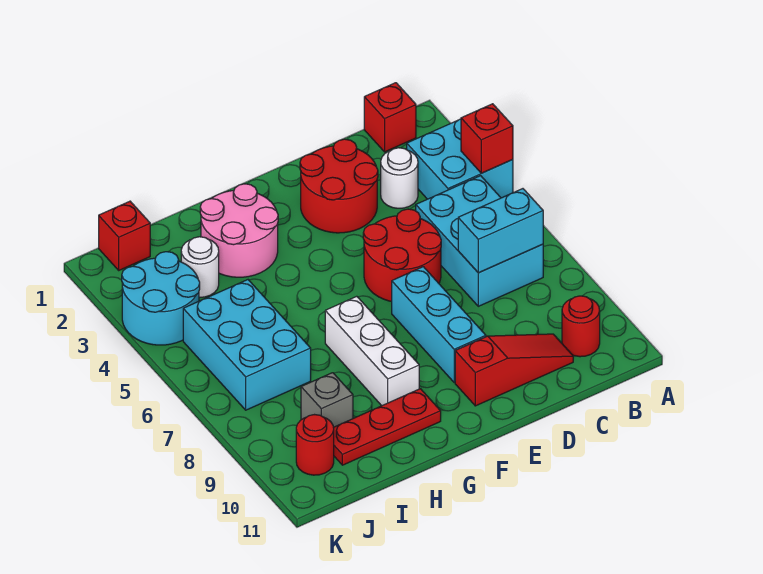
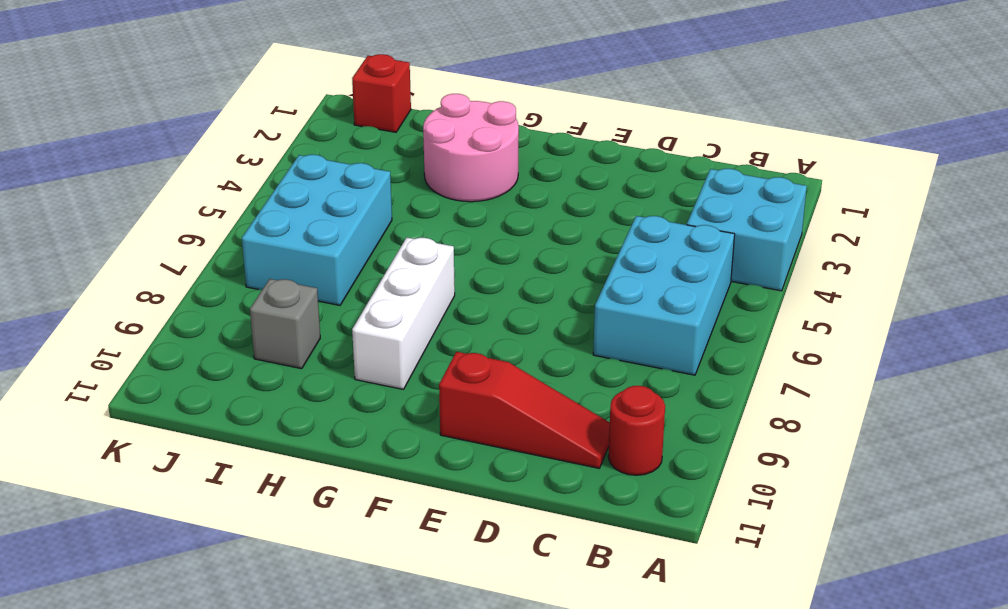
none -> red brick B1 level 1
none -> white round brick C3 level 1
none -> red round brick D2:E3 level 1

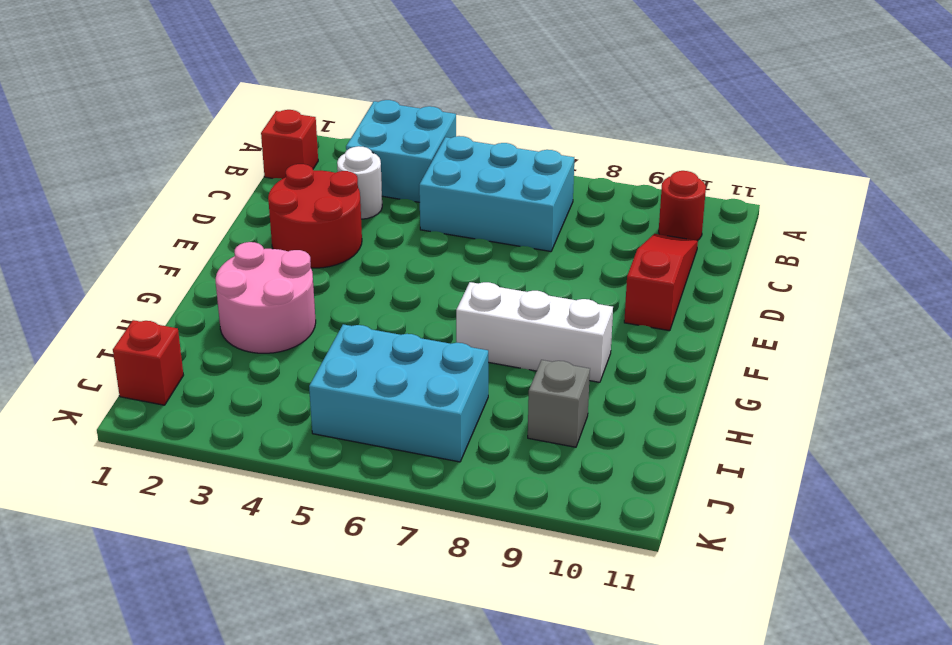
none -> red round brick D5:E6 level 1
none -> cyan brick E7:E9 level 1
none -> red plate G10:I10 level 1

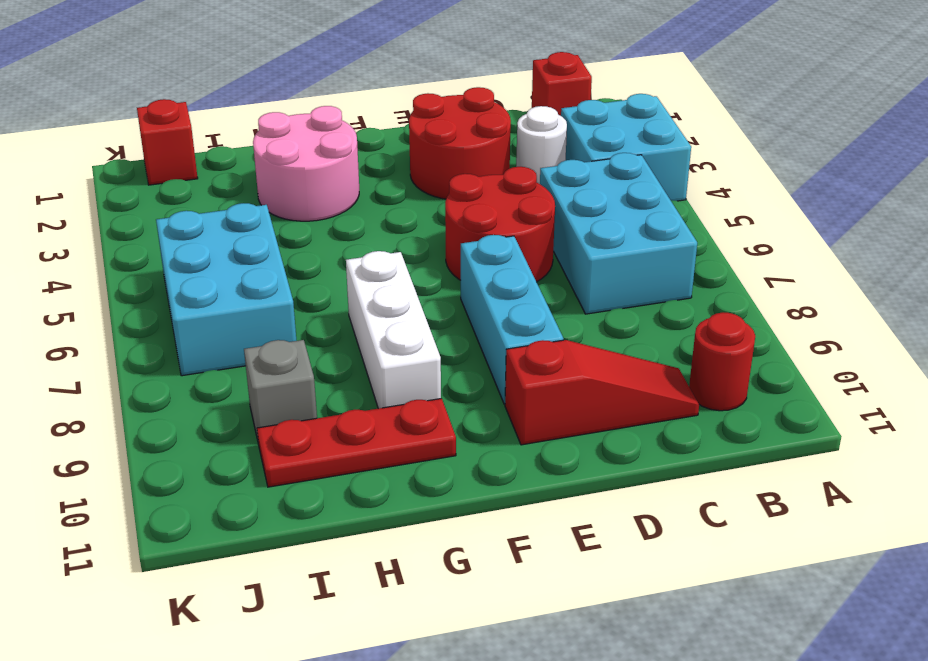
none -> white round brick I3 level 1
none -> cyan round brick J3:K4 level 1
none -> red round brick J10 level 1

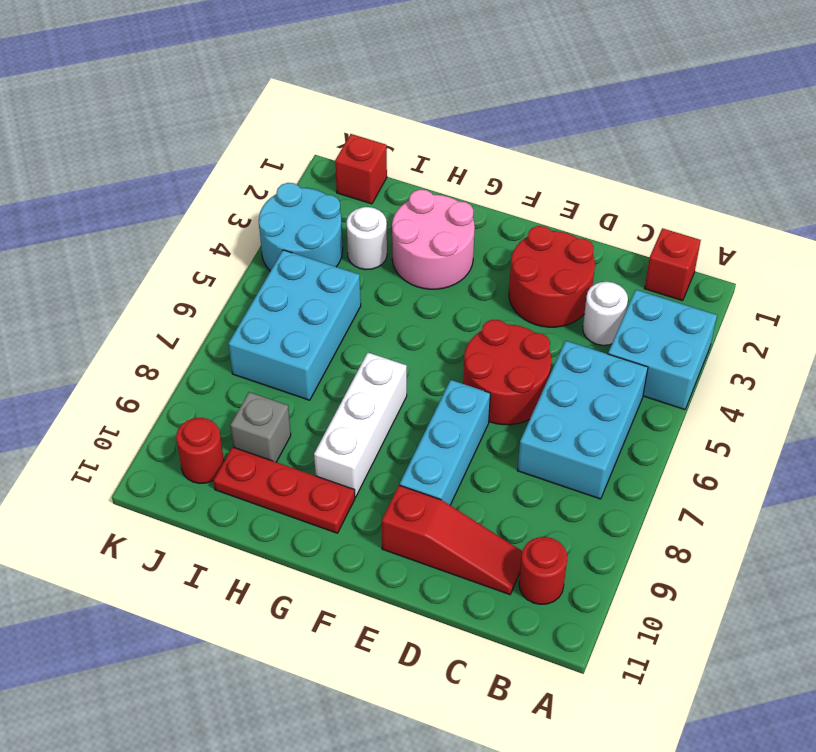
none -> red brick A4 level 2
none -> cyan brick B7:C7 level 2

